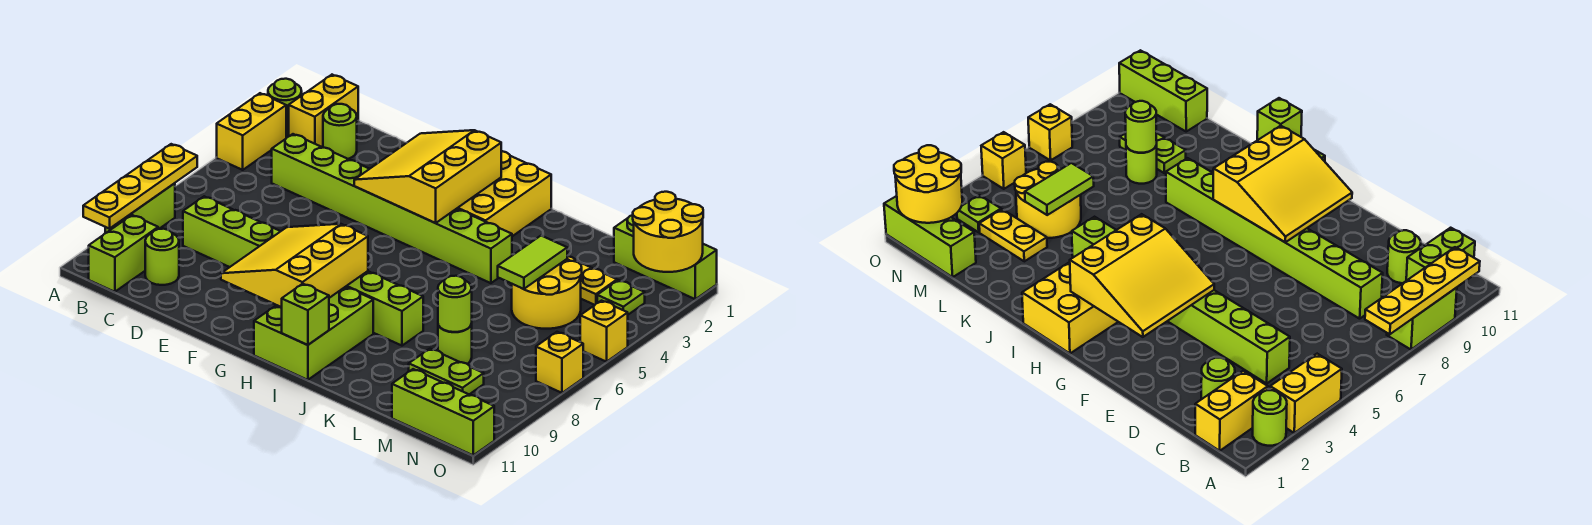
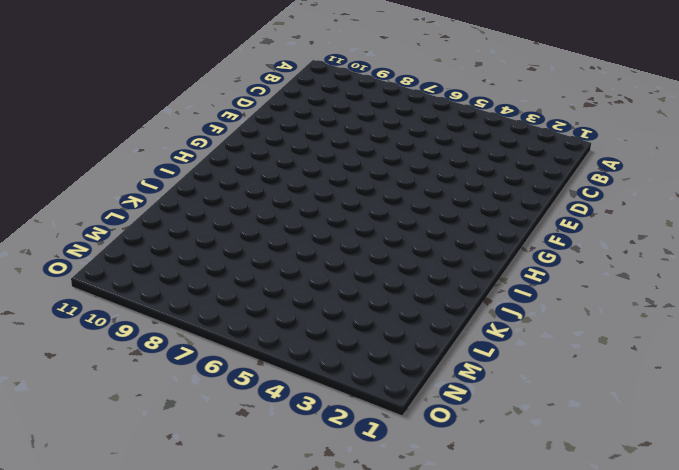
none -> lime round brick A2 level 1
none -> yellow brick A3:A4 level 1
none -> lime brick A8:A9 level 1

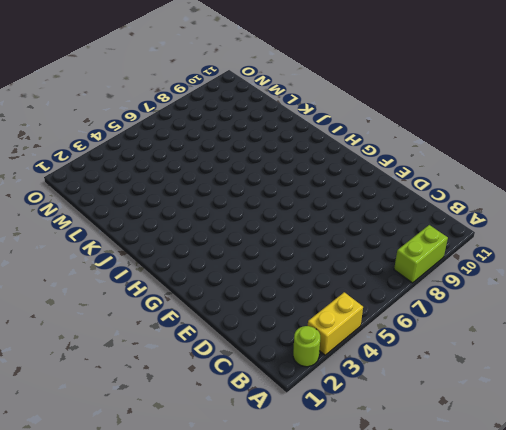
none -> yellow brick B1:B2 level 1
none -> lime brick B10:B11 level 1
none -> lime round brick C2 level 1

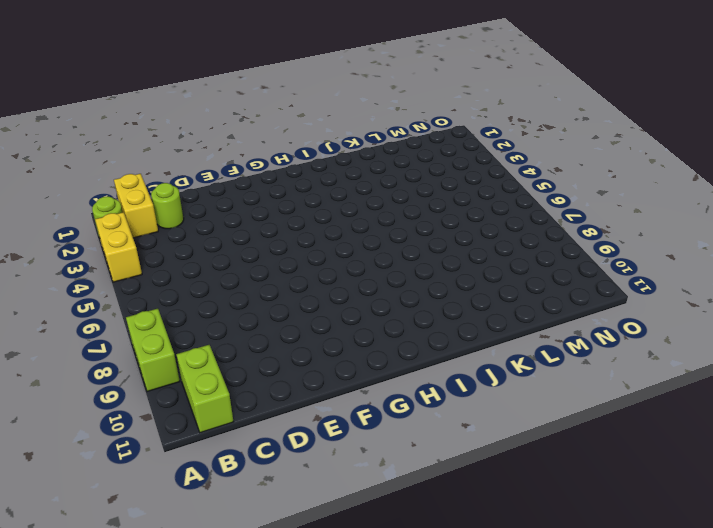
none -> lime brick C4:J4 level 1
none -> lime brick C8:J8 level 1
none -> lime round brick C10 level 1

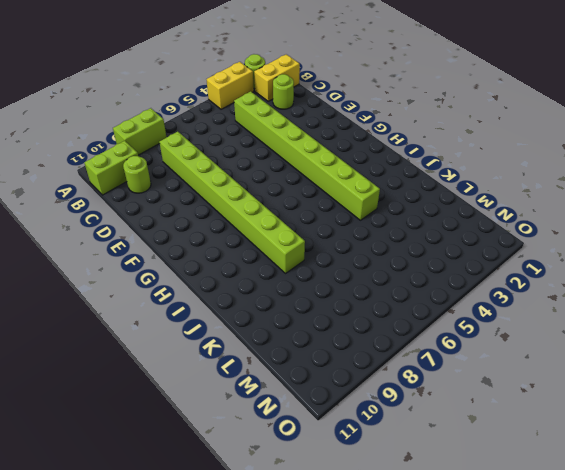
none -> yellow brick H1:I3 level 1
none -> lime brick H9:I11 level 1
none -> yellow plate L3:M3 level 1

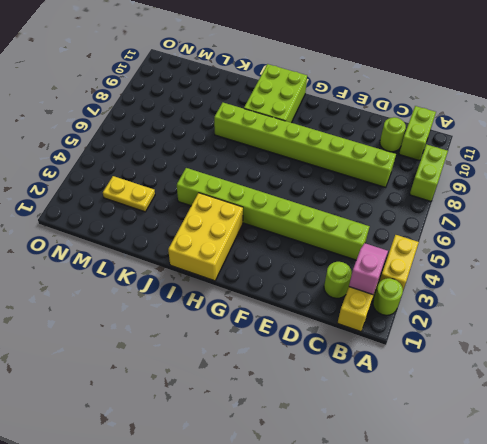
pink slope B2:B3 level 2 top 2 -> none
none -> yellow round brick L4:M5 level 1
none -> lime round brick L8 level 1
none -> lime plate L9:M9 level 1

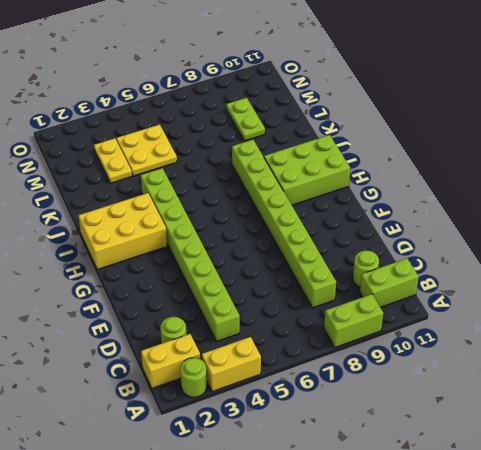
yellow plate L4:M5 level 1 -> yellow round brick L4:M5 level 1
none -> lime round brick L8 level 1
none -> lime brick M1:O1 level 1
none -> lime brick M11:O11 level 1

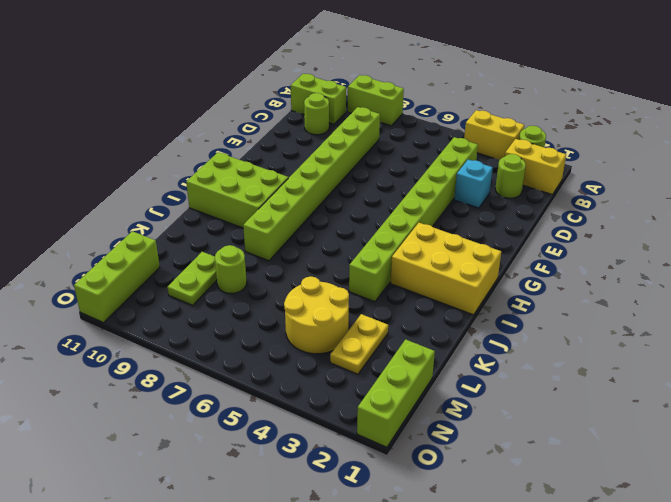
cyan brick D3 level 1 -> none
none -> lime plate N3 level 1
none -> yellow brick O5 level 1
none -> yellow brick O7 level 1

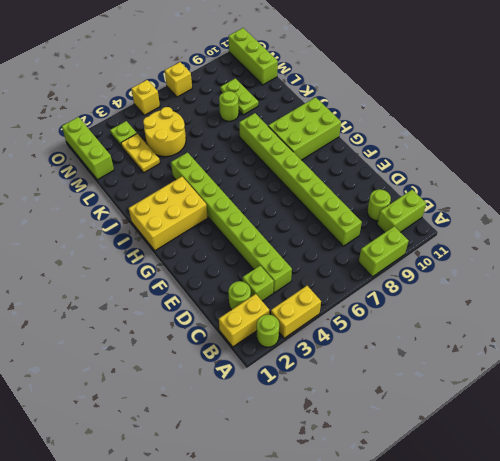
lime brick C3 level 1 -> lime brick I11 level 2
none -> yellow plate A7:A10 level 2
none -> yellow slope F2:H4 level 2 top H
none -> yellow slope F8:H10 level 2 top H

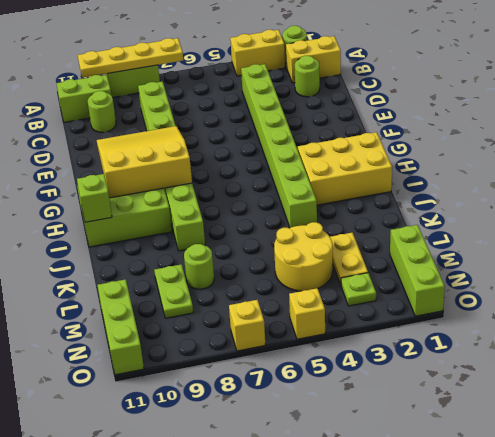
none -> yellow slope F2:H4 level 2 top H
none -> lime tile L4:L5 level 2
none -> lime round brick L8 level 2

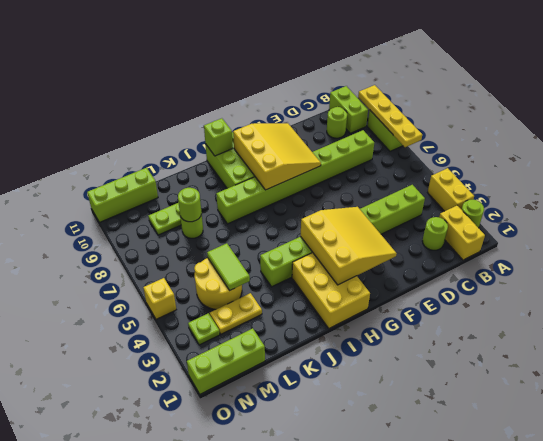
none -> yellow brick O7 level 1
none -> yellow round brick N1:O2 level 2

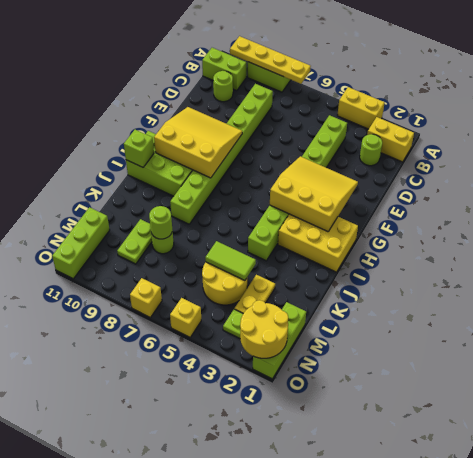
none -> lime round brick A2 level 1

